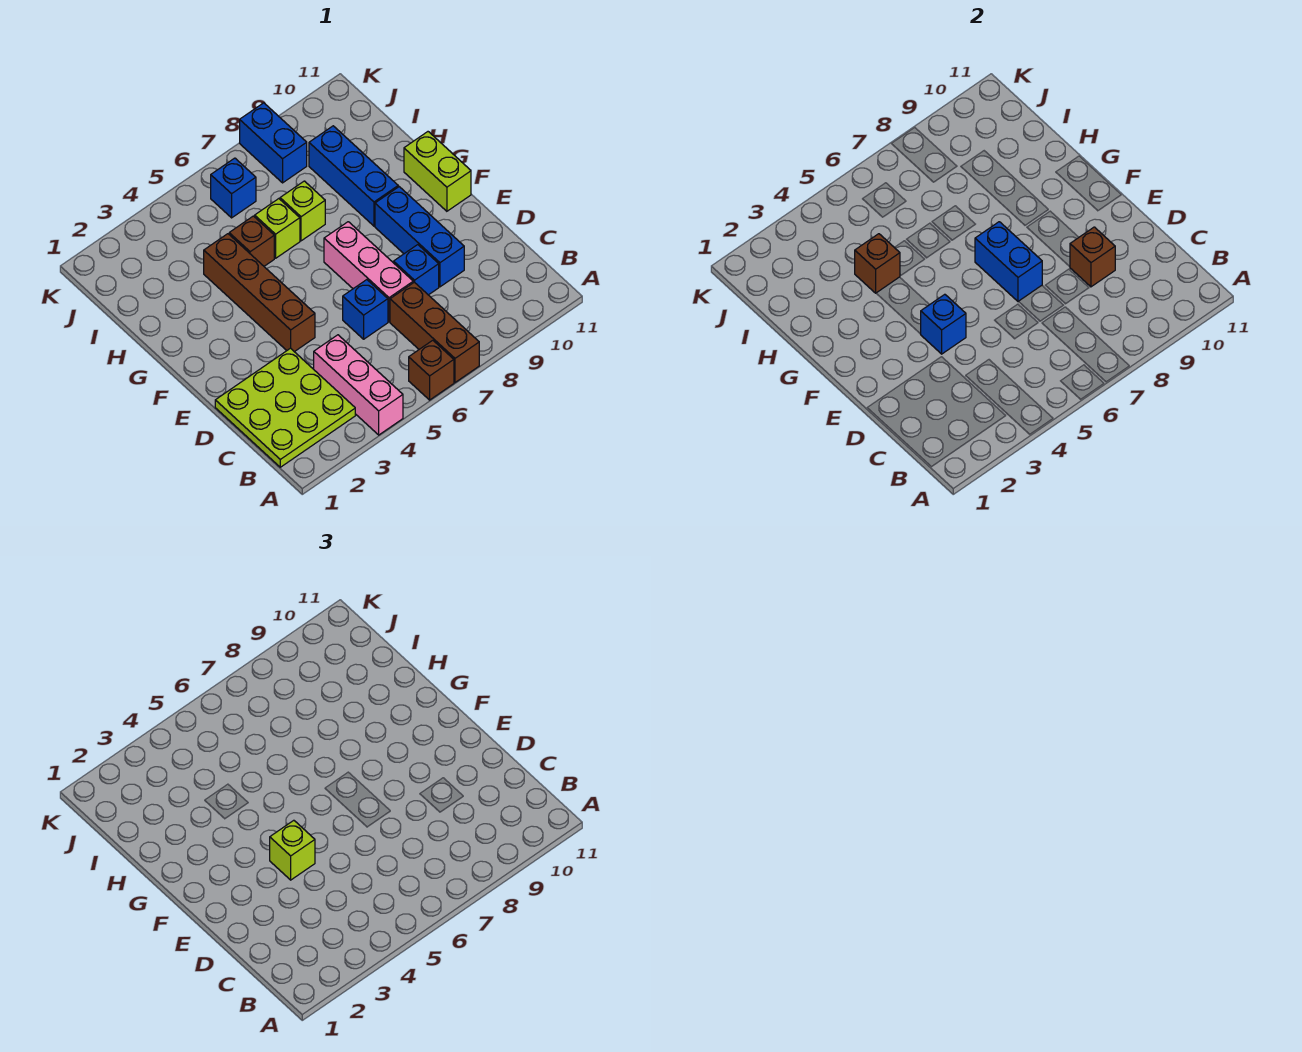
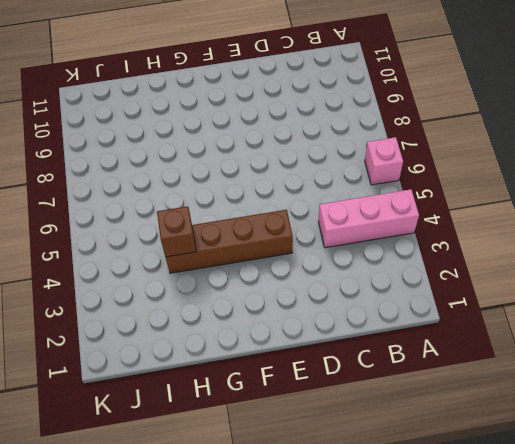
pink brick A6 level 1 -> brown brick A6 level 1
none -> brown brick A7:C7 level 1
none -> lime plate B1:D3 level 1
none -> blue brick D6 level 1

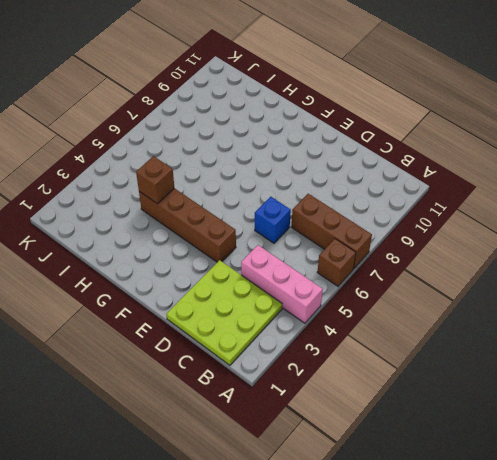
none -> pink brick D7:F7 level 1
none -> blue brick D8 level 1
none -> blue brick D9:F9 level 1

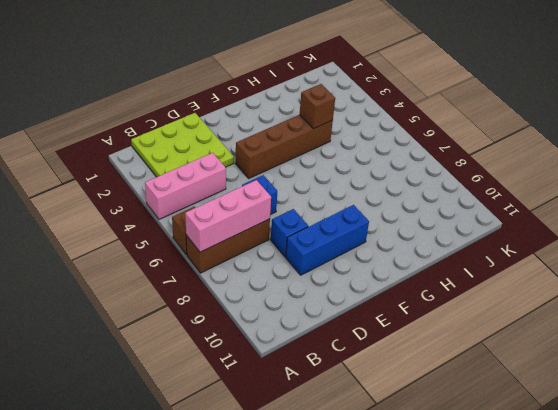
pink brick A7:C7 level 2 -> pink brick D7:F7 level 1
none -> lime brick F11:G11 level 1
none -> blue brick G9:I9 level 1
none -> brown brick H5 level 1

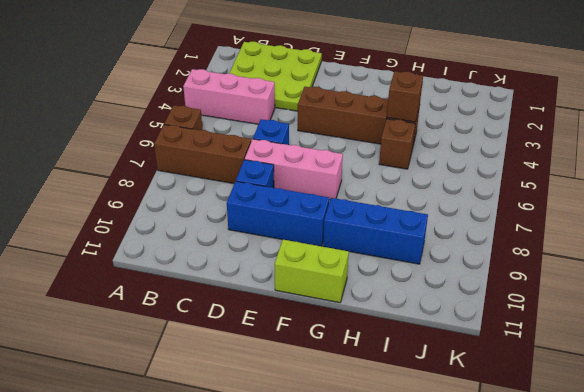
none -> lime brick H6 level 1
none -> lime brick H7 level 1
none -> blue brick J6 level 1

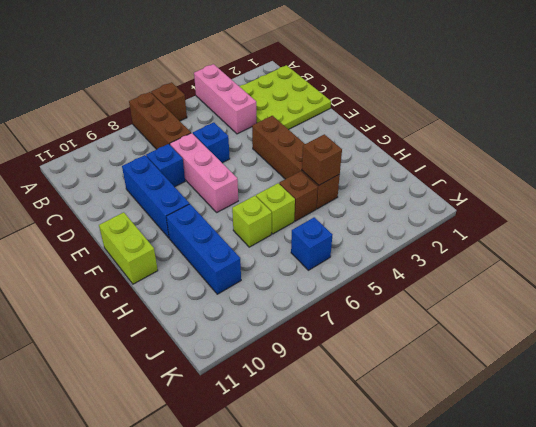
none -> blue brick J8:K8 level 1
none -> brown brick D9 level 2
none -> blue brick E4 level 2

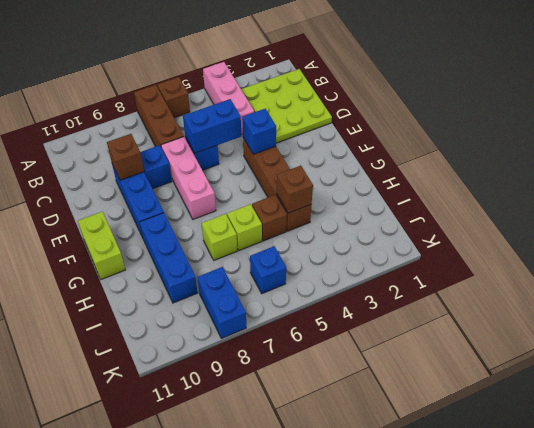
blue brick D5:D6 level 2 -> blue brick E7:F7 level 2
none -> lime brick E4 level 3

